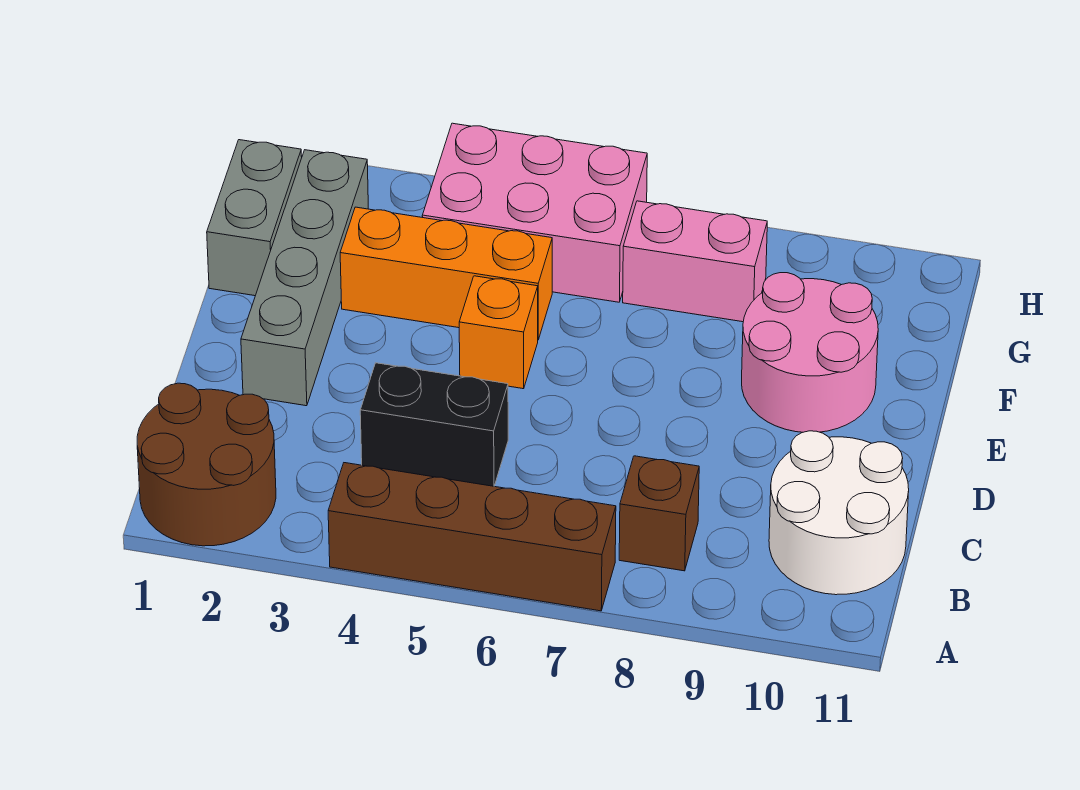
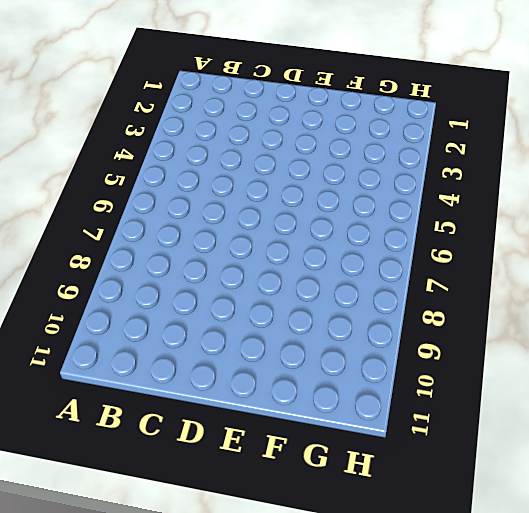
none -> brown round brick A1:B2 level 1
none -> brown brick A4:A7 level 1
none -> brown brick B8 level 1

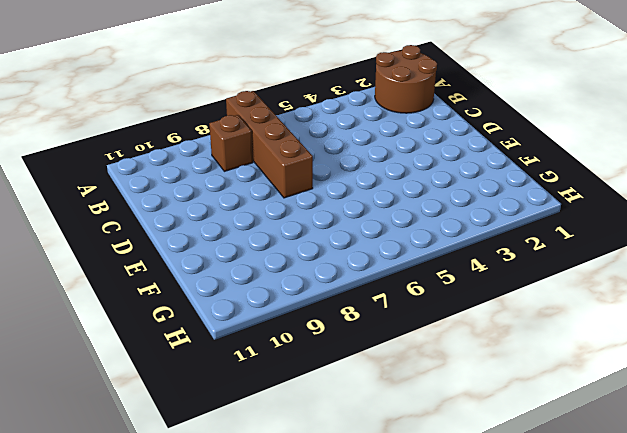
brown brick A7:D7 level 1 -> brown brick A4:A7 level 1
none -> white round brick B10:C11 level 1
none -> black brick C4:C5 level 1
none -> grey brick D2:G2 level 1

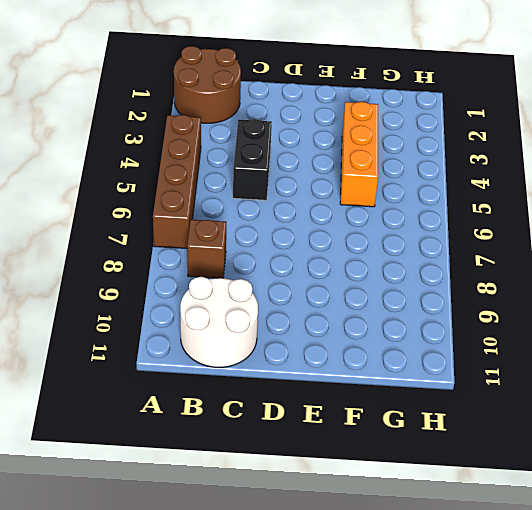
none -> grey brick D2:G2 level 1
none -> orange brick E5 level 1
none -> pink round brick E9:F10 level 1

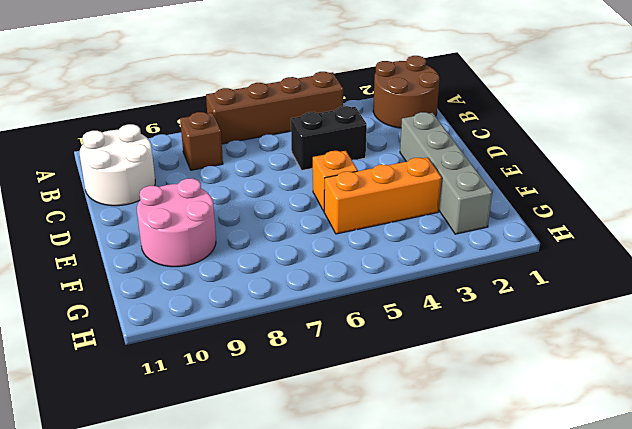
none -> grey brick F1:G1 level 1
none -> pink brick G4:H6 level 1
none -> pink brick G7:G8 level 1

